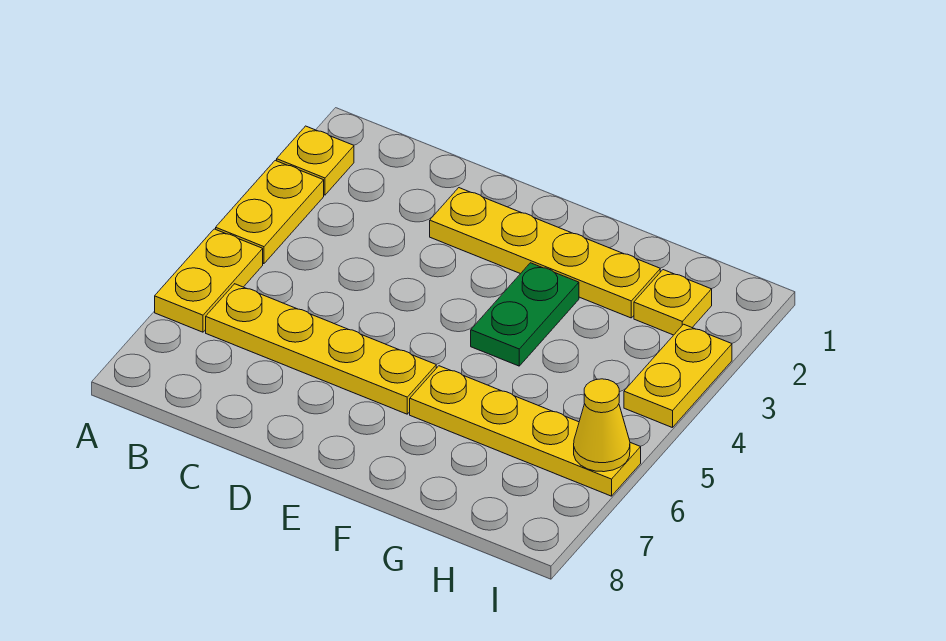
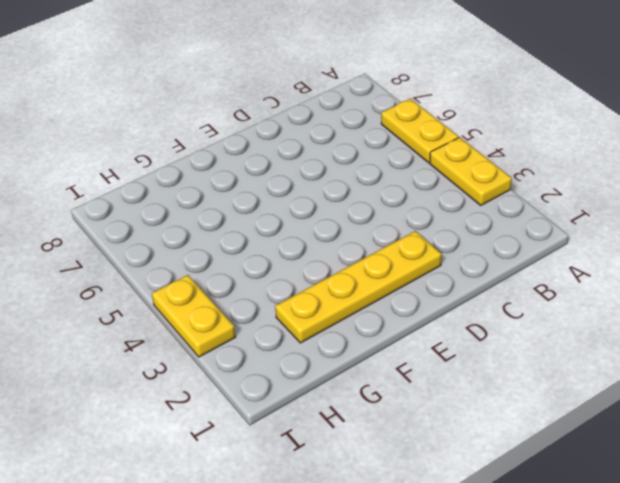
none -> yellow plate A2 level 1
none -> yellow plate B6:E6 level 1

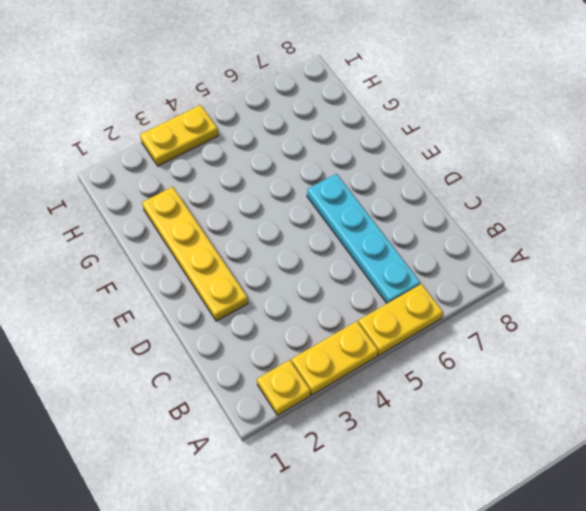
cyan plate B6:E6 level 1 -> yellow plate B6:E6 level 1
none -> green plate F3:F4 level 1
none -> yellow plate F6:I6 level 1

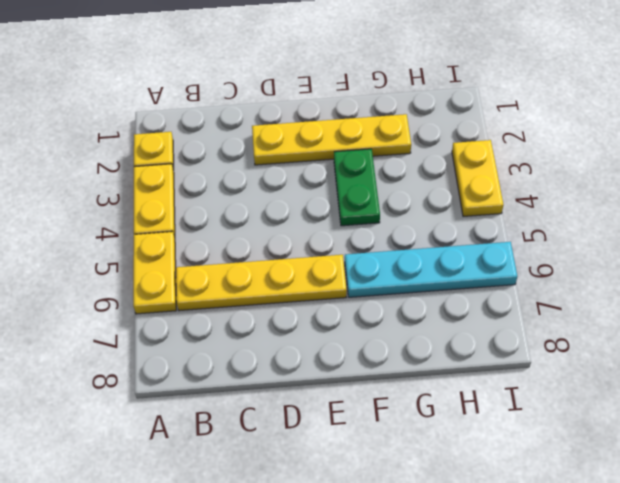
cyan plate F6:I6 level 1 -> yellow plate F6:I6 level 1
none -> yellow plate H2 level 1
none -> yellow cone I6 level 2

